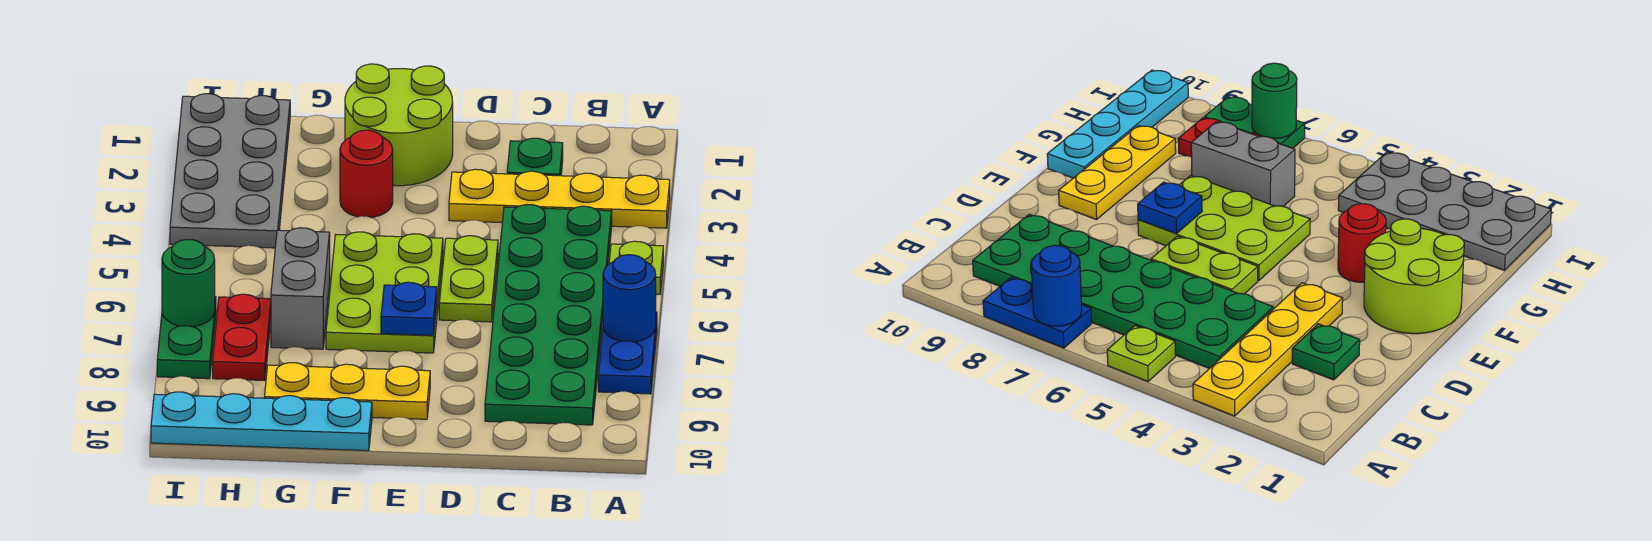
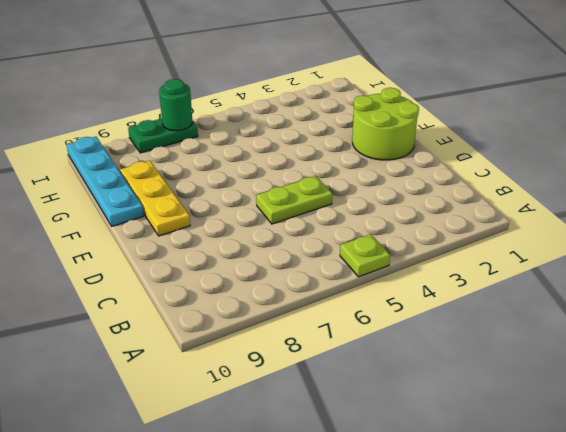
none -> yellow plate A3:D3 level 1
none -> blue plate A7:A8 level 1
none -> green plate B4:C9 level 1

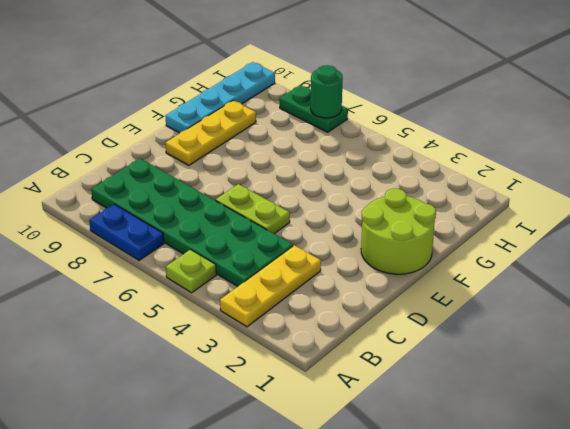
yellow plate A3:C3 level 1 -> yellow plate A3:D3 level 1
none -> green plate C2 level 1
none -> lime plate E5:F7 level 1
none -> red round brick F3 level 1

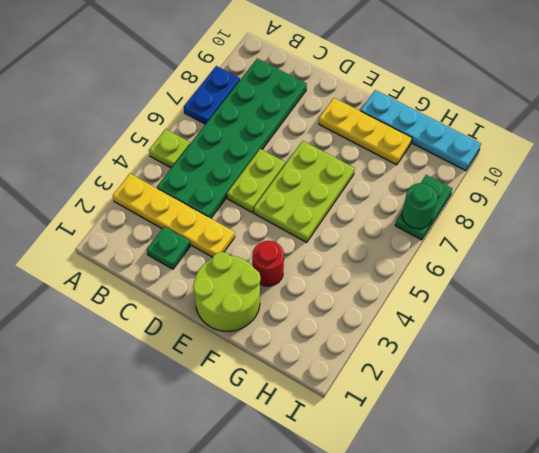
none -> grey brick G6:G7 level 1
none -> grey plate H1:I4 level 1
none -> red plate H7:H8 level 1

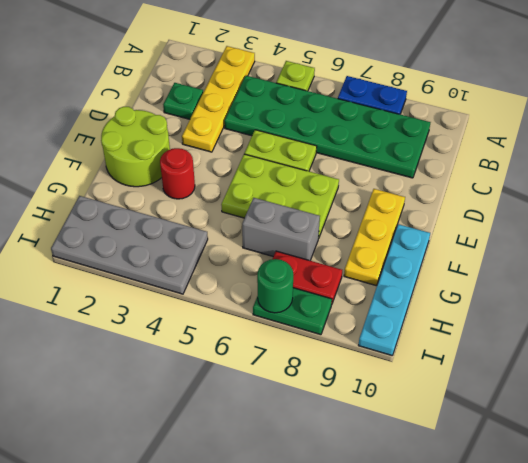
none -> blue round brick A7 level 2
none -> blue plate E7 level 2

